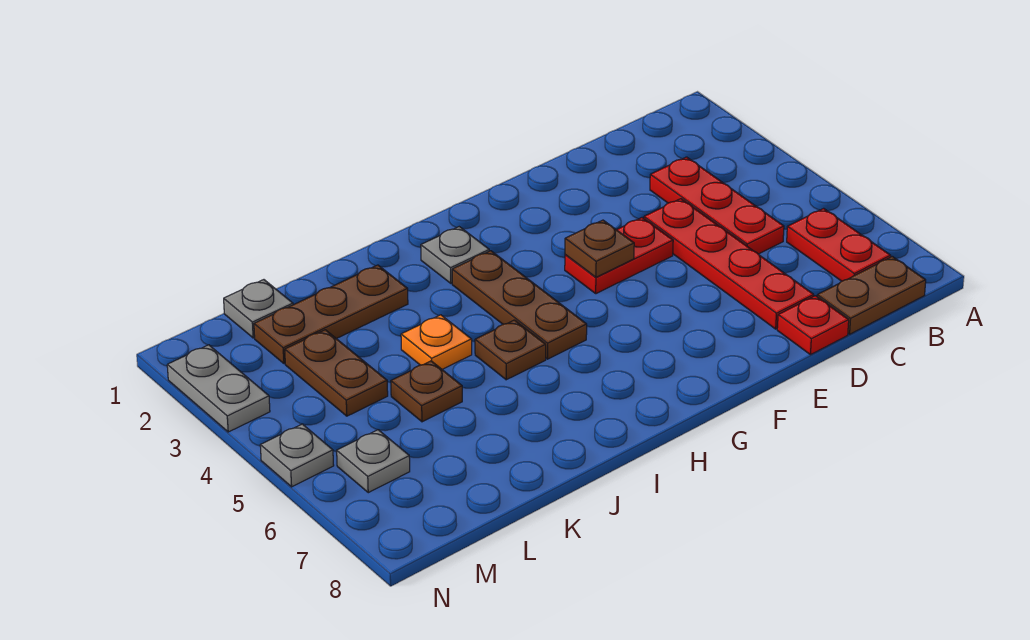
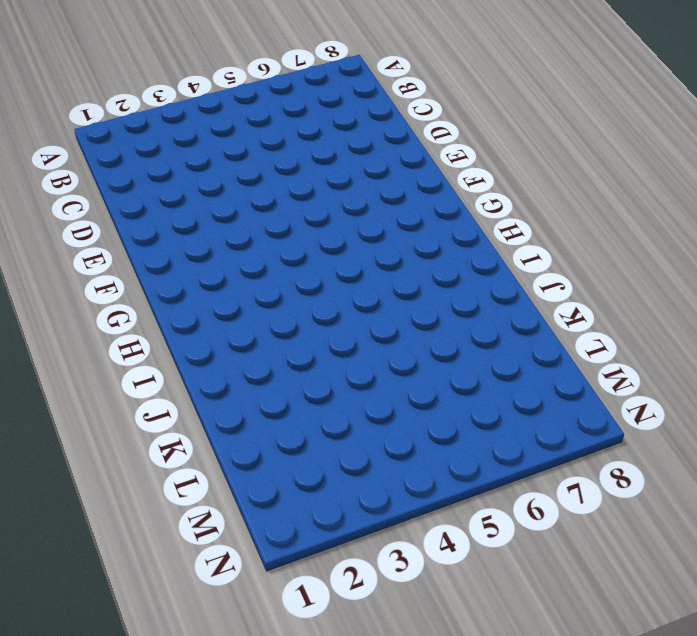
none -> red plate B6:B7 level 1
none -> brown plate B8:C8 level 1
none -> red plate C3:C5 level 1

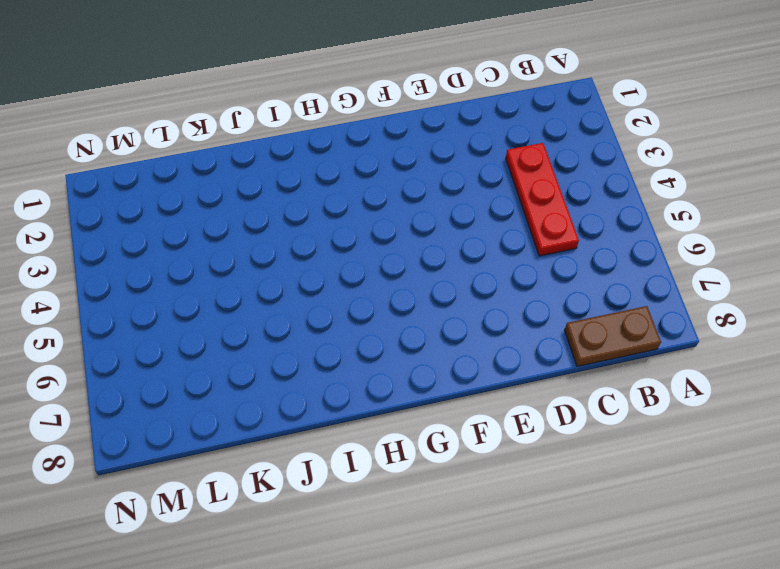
none -> red plate B6:B7 level 1
none -> red plate D4:D7 level 1
none -> red plate D8 level 1

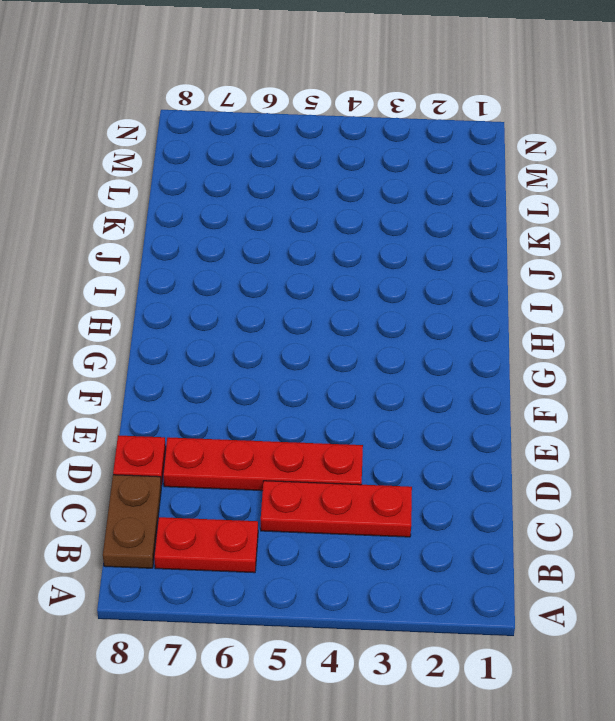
none -> red plate E4:F4 level 1
none -> grey plate H2 level 1
none -> brown plate H3:H5 level 1

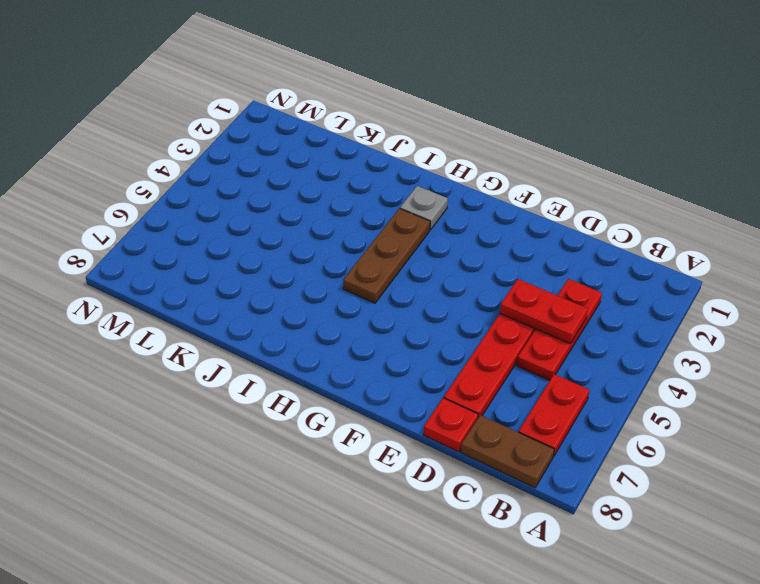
red plate C4:D4 level 2 -> red plate E4:F4 level 1
none -> brown plate I5 level 1
none -> brown plate J2:L2 level 1
none -> orange plate J4 level 1

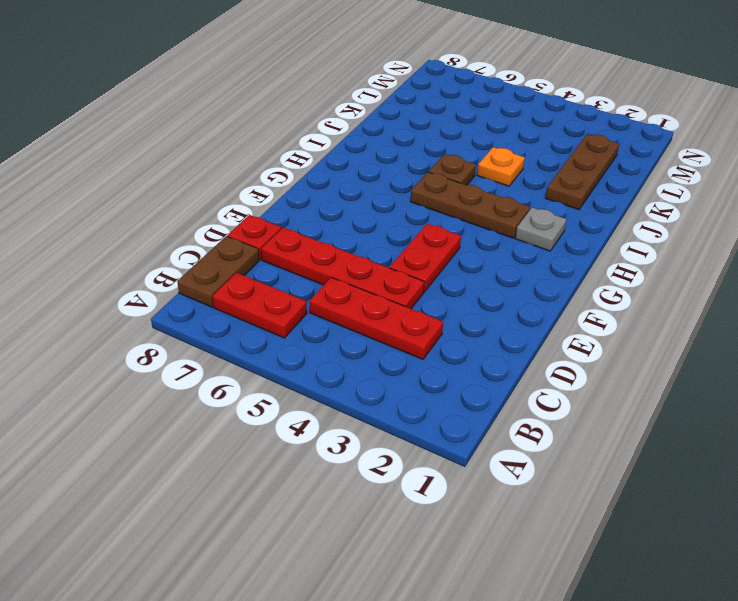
none -> brown plate K5 level 1
none -> grey plate L1 level 1
none -> brown plate L3:L4 level 1

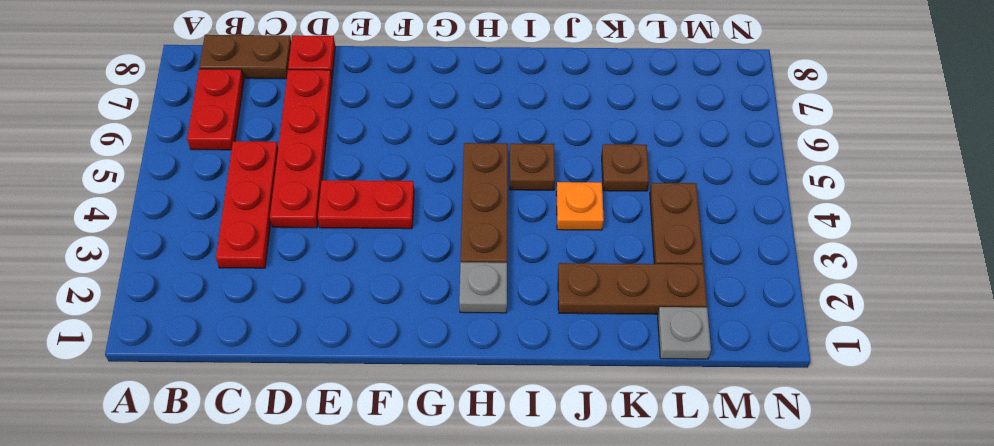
none -> grey plate M6 level 1
none -> grey plate N2:N3 level 1
none -> grey plate N5 level 1

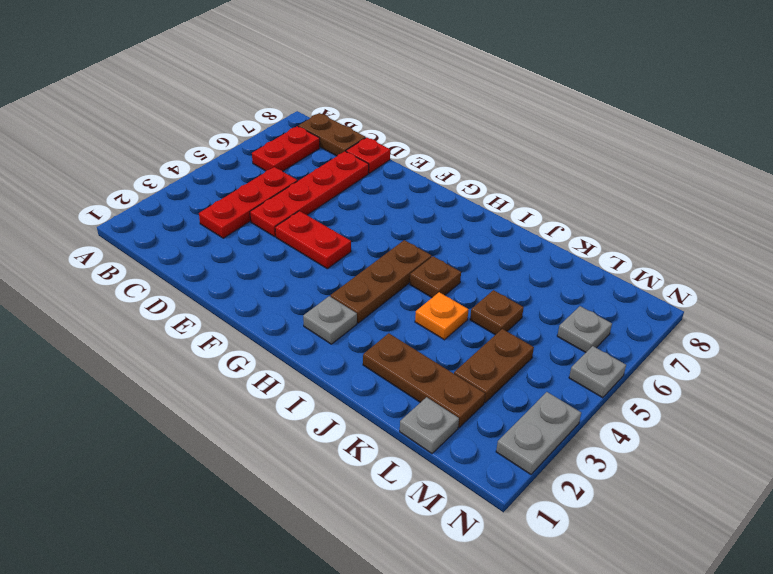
none -> brown plate F4 level 2

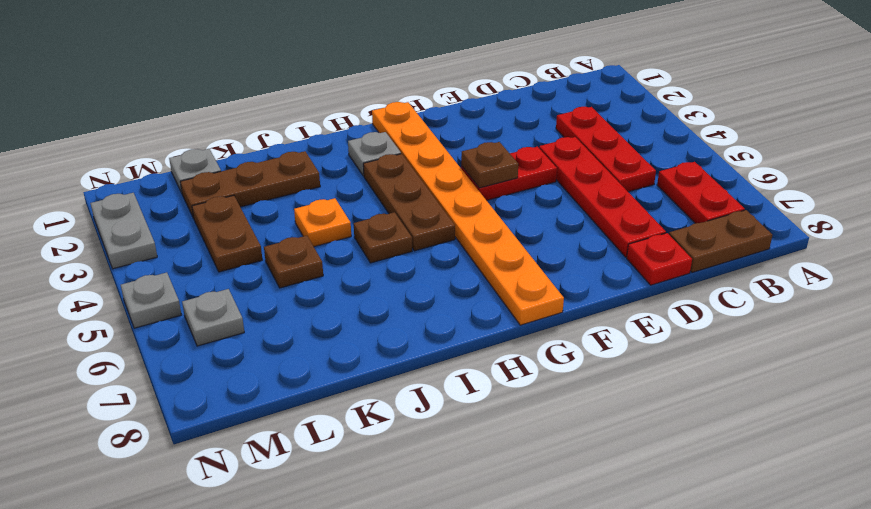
orange plate G1:G8 level 1 -> none

